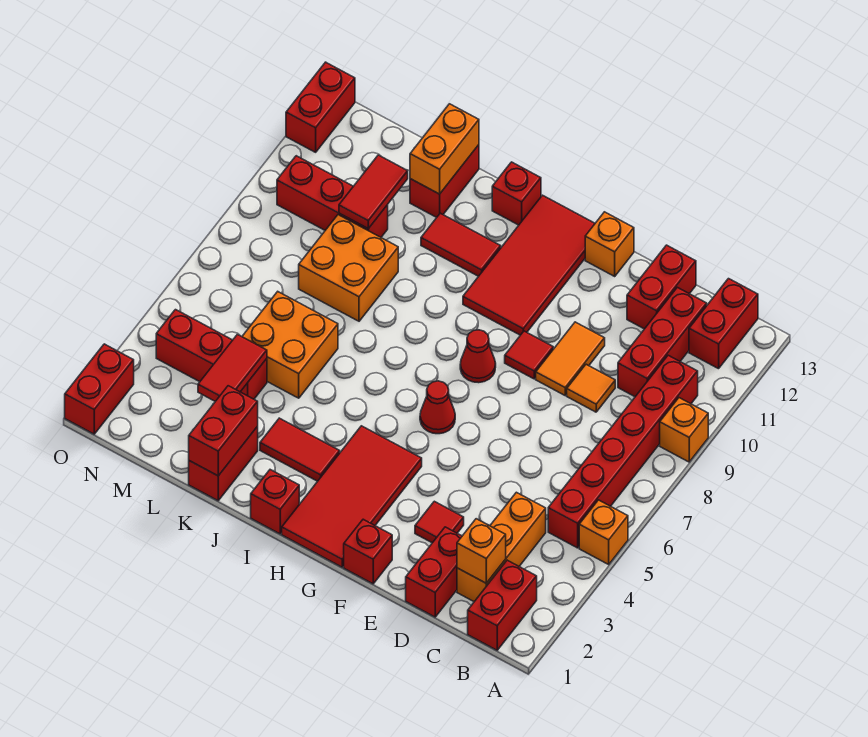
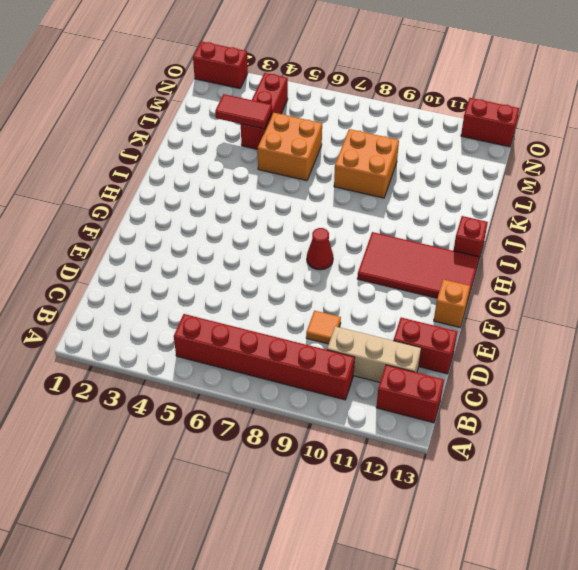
tan brick C10:C12 level 1 -> red brick C10:C12 level 1
none -> orange brick A5 level 1
none -> orange brick A9 level 1
none -> red brick B1:B2 level 1
none -> orange brick C2:C4 level 1

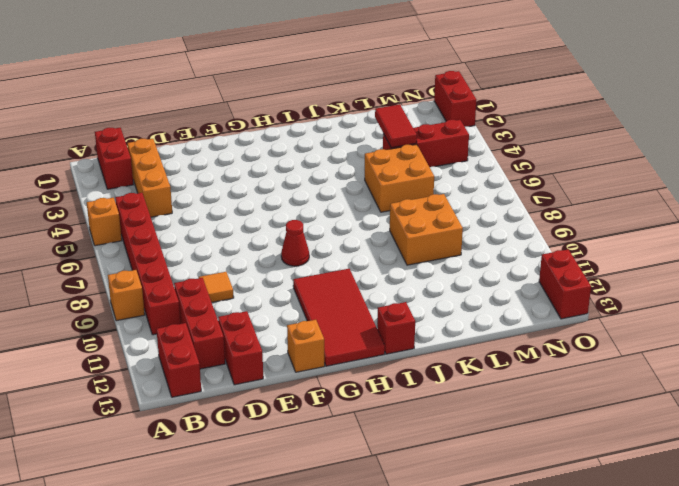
none -> red brick D1:D2 level 1
none -> red tile E3 level 1
none -> orange tile E9:E10 level 1
none -> red brick F1 level 1

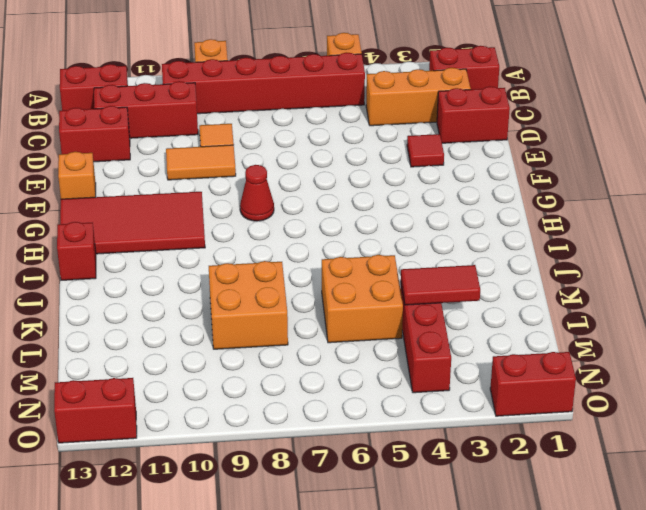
none -> red brick F1 level 1
none -> red tile F9 level 1
none -> red tile G1:H4 level 1
none -> red cone G6 level 1

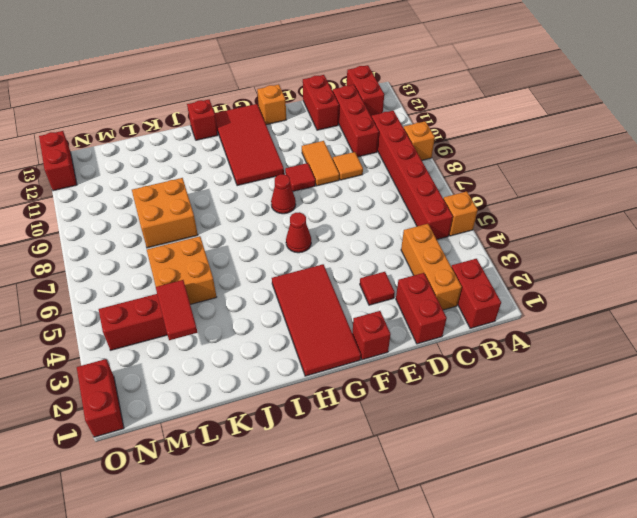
none -> red brick I1 level 1
none -> red tile I3:J3 level 1
none -> red tile I11:J11 level 1
none -> red brick K1:K2 level 1

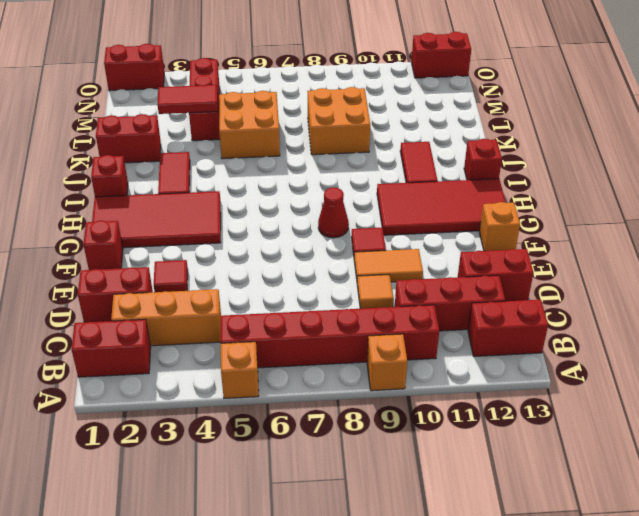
none -> red cone G6 level 1
none -> red brick K12:K13 level 1
none -> red brick L10:N10 level 1
none -> orange brick C2 level 2

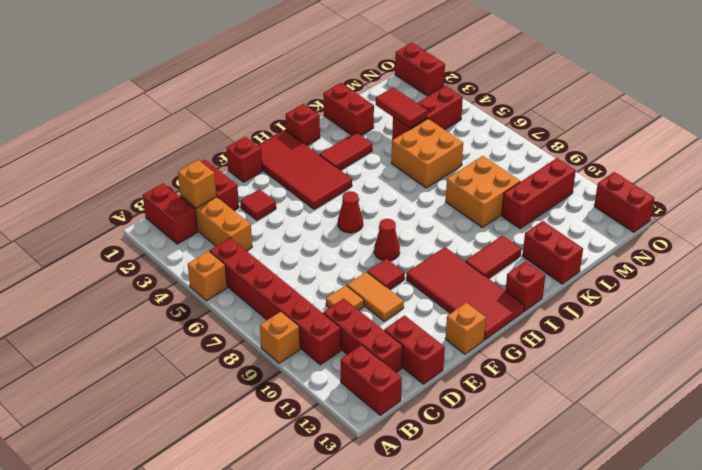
none -> red brick K1:K2 level 2
none -> orange brick K12:K13 level 2
none -> red tile L10:L11 level 2

